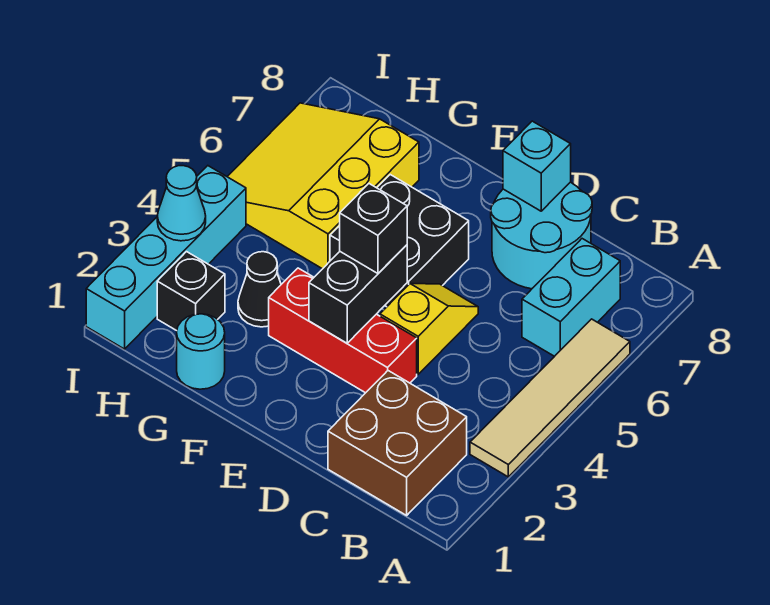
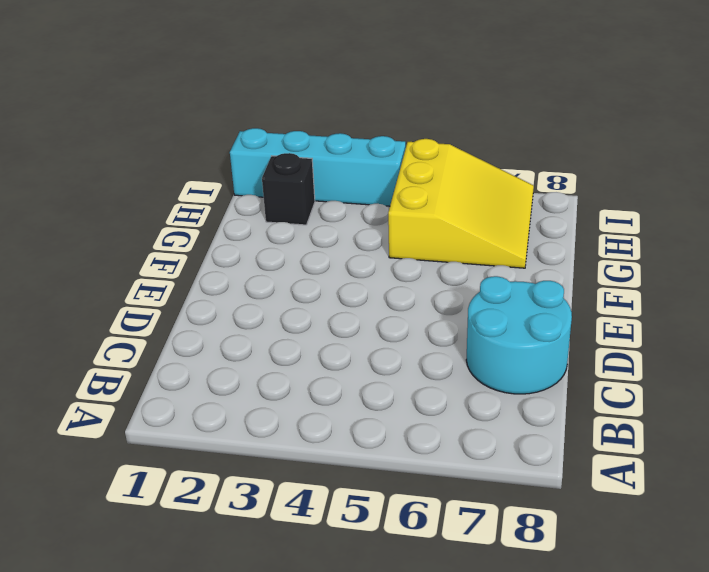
yellow slope G5:I7 level 1 top 5 -> yellow slope G5:I7 level 1 top G
none -> tan tile A3:A6 level 1
none -> brown brick B1:C2 level 1
none -> cyan brick B6:B7 level 1

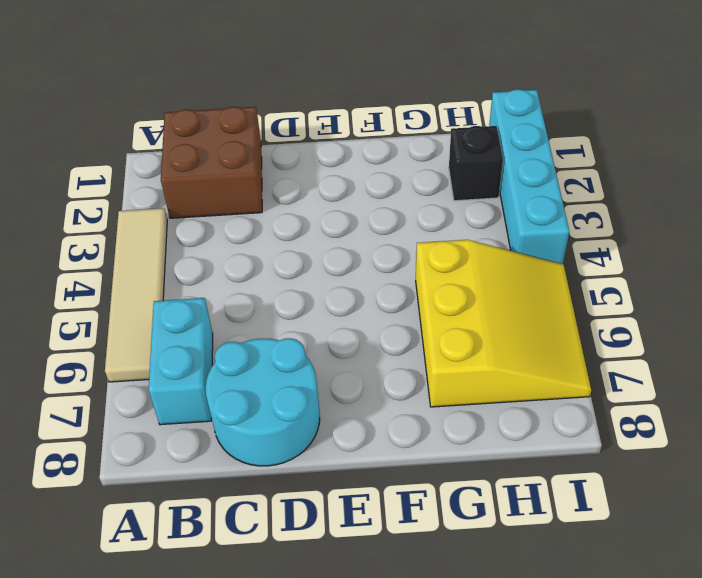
none -> red brick D3:F3 level 1
none -> yellow slope D4:D5 level 1 top 4
none -> black brick E5:F6 level 1

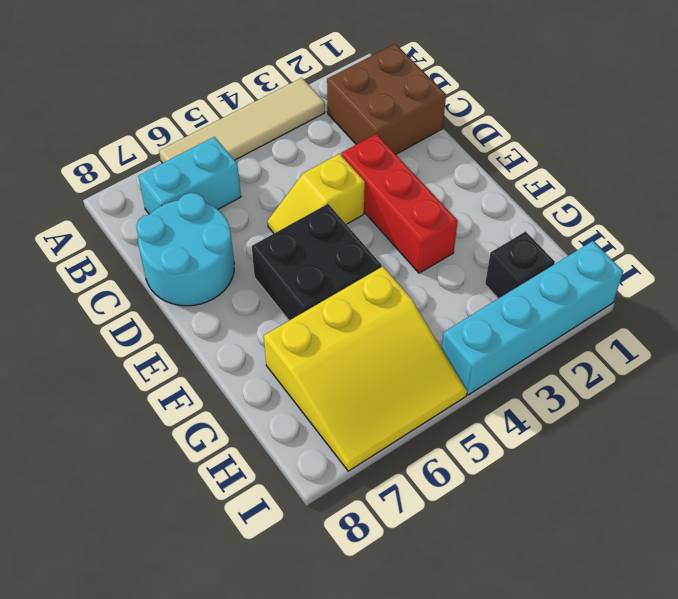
none -> cyan round brick G1 level 1
none -> black cone G3 level 1
none -> cyan brick D8 level 2

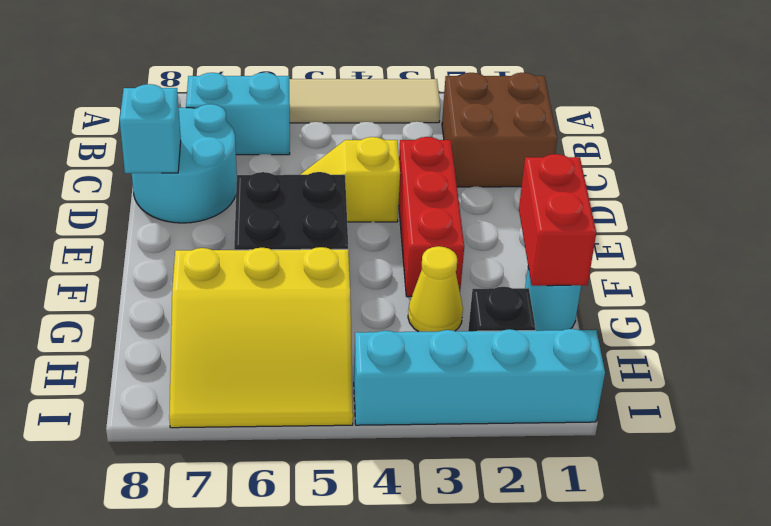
red brick F1:G1 level 2 -> none
yellow cone G3 level 1 -> black cone G3 level 1
none -> black brick E3:E4 level 2
none -> cyan cone I3 level 2
none -> black brick E4 level 3

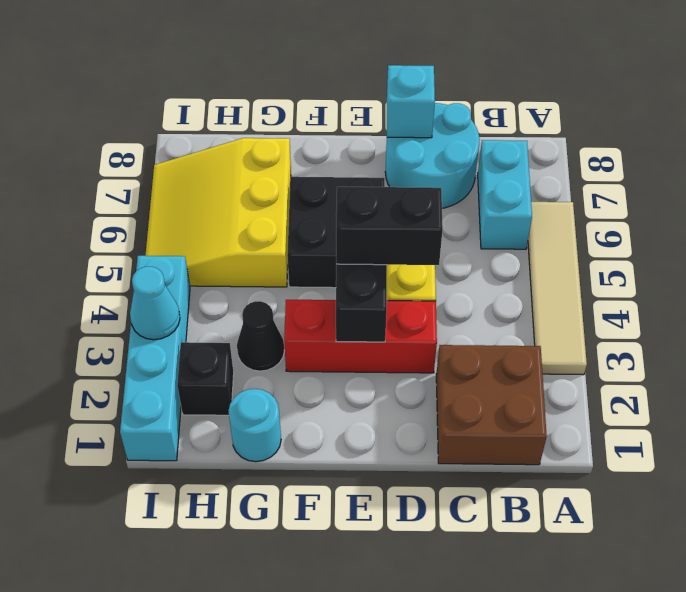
black brick D4:E4 level 3 -> black brick E4 level 3

